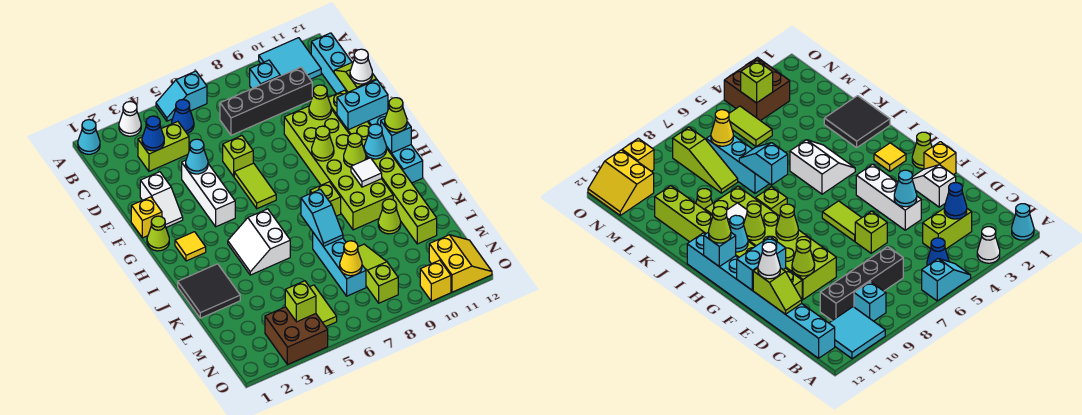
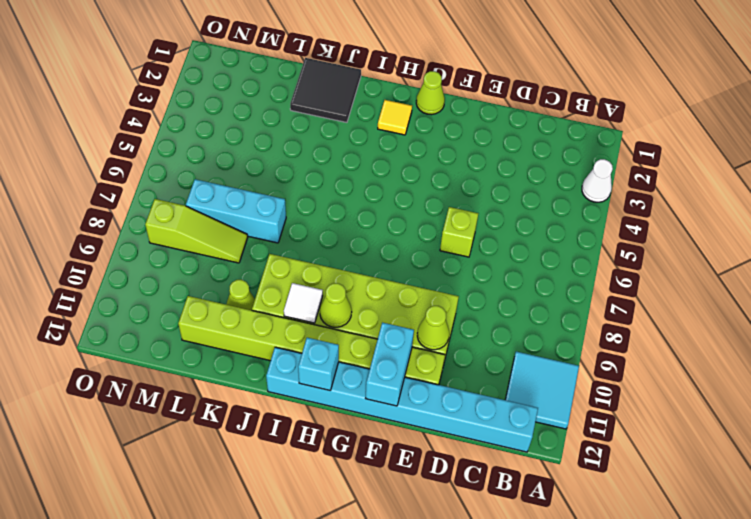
none -> cyan cone A1 level 1
none -> cyan slope A5:A6 level 1 top 6
none -> blue cone B5 level 1
none -> cyan brick B9 level 1

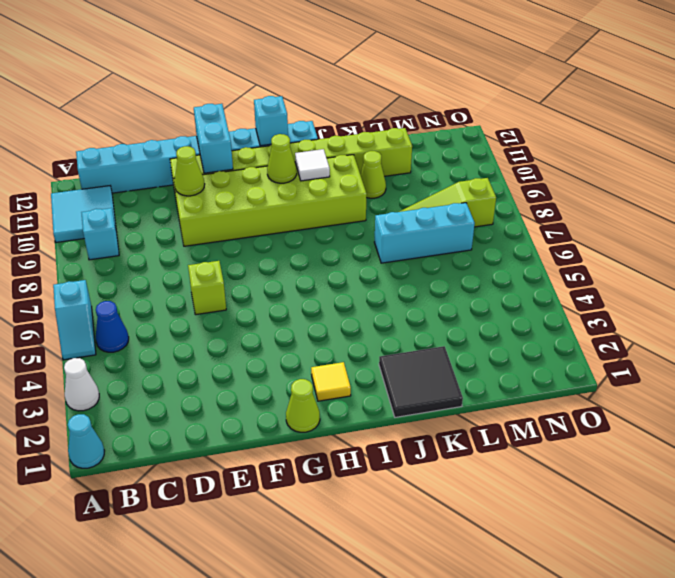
none -> lime brick C3:C4 level 1
none -> black brick C7:C10 level 1
none -> white slope E2:F2 level 1 top E
none -> white brick E4:G4 level 1

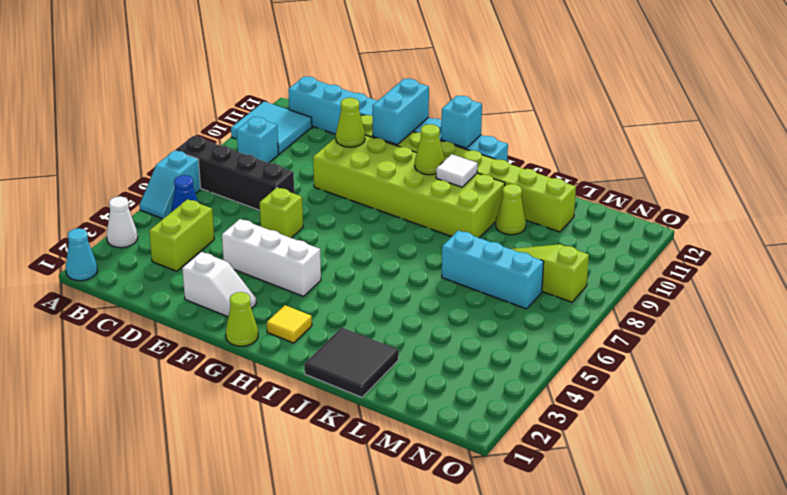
black brick A7:D7 level 1 -> black brick C7:C10 level 1
none -> yellow brick F1 level 1
none -> lime tile F6:G6 level 1
none -> white slope I4:J5 level 1 top 5
none -> lime brick I8 level 1

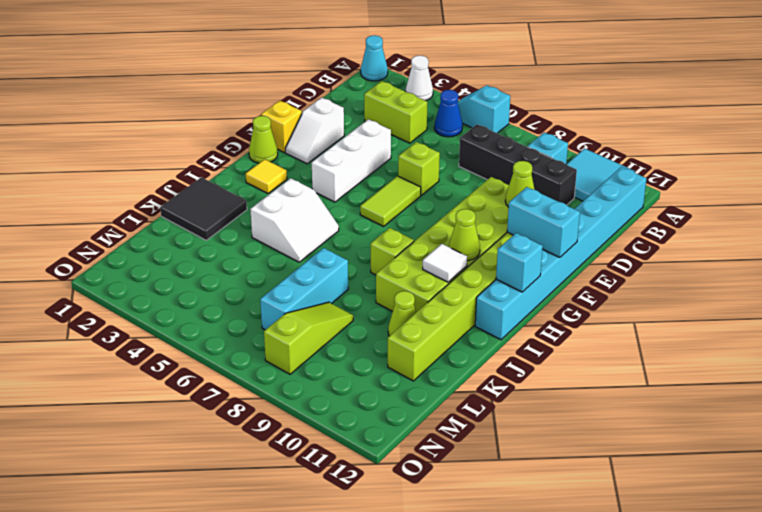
white slope I4:J5 level 1 top 4 -> white slope I4:J5 level 1 top 5
none -> lime tile M5:N5 level 1
none -> brown brick N3:O4 level 1
none -> yellow slope N11:O12 level 1 top 11
none -> yellow brick O10 level 1

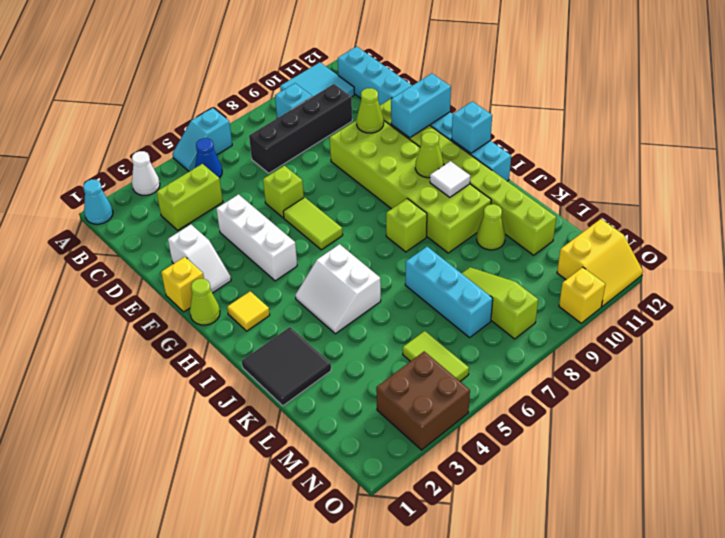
yellow slope N11:O12 level 1 top N -> yellow slope N11:O12 level 1 top 11
none -> blue cone C3 level 2
none -> lime slope D12:E12 level 2 top E
none -> cyan cone E4 level 2
none -> lime cone G9 level 2

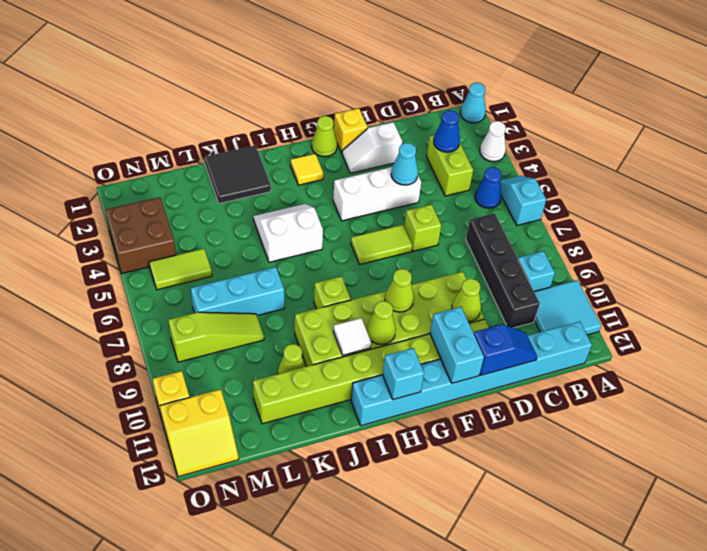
blue slope D12:E12 level 2 top E -> lime slope D12:E12 level 2 top E
none -> cyan cone H11 level 2
none -> cyan slope J7:K7 level 2 top J
none -> yellow cone M7 level 2
none -> lime brick N4 level 2

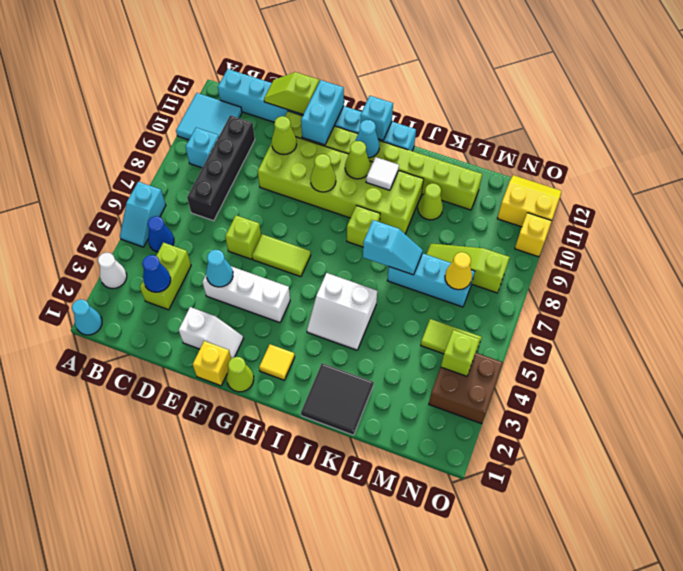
none -> white cone E12 level 3
none -> lime cone H12 level 3

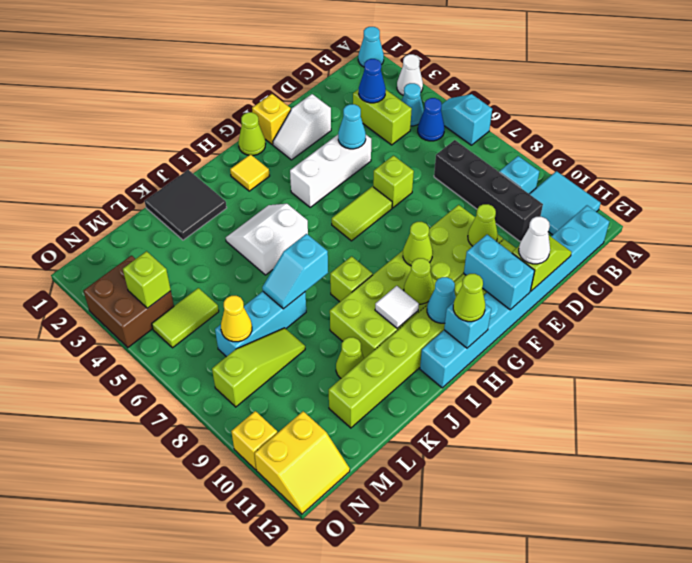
cyan cone B4 level 1 -> none

